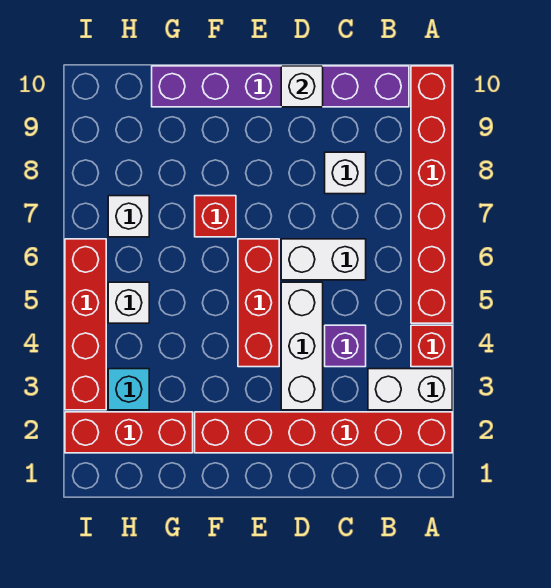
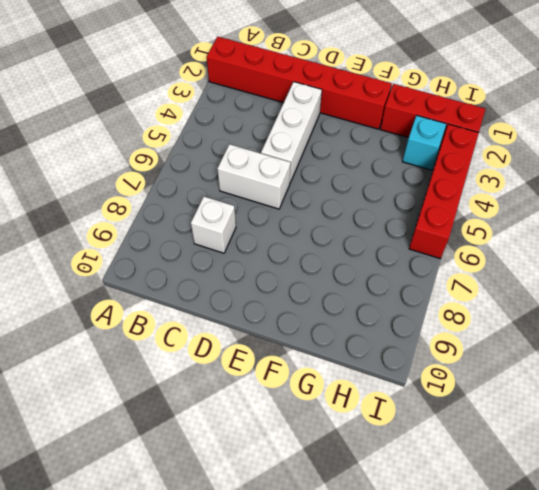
none -> white brick A3:B3 level 1
none -> red brick A4 level 1
none -> red brick A5:A10 level 1

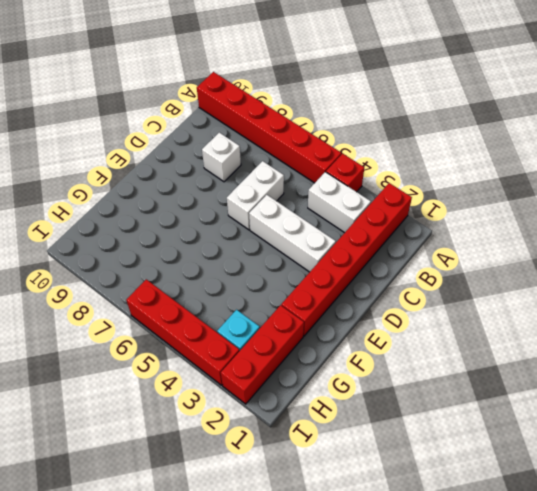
white brick B3:B4 level 1 -> white brick A3:B3 level 1
none -> purple brick B10:G10 level 1
none -> purple brick C4 level 1
none -> red brick E4:E6 level 1

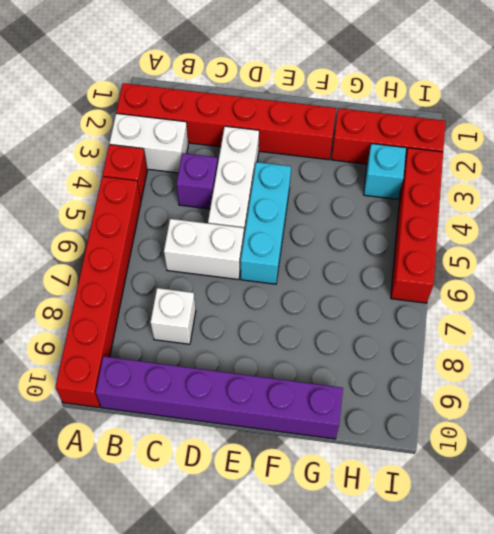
cyan brick E4:E6 level 1 -> red brick E4:E6 level 1
none -> red brick F7 level 1
none -> white brick H5 level 1
none -> white brick H7 level 1

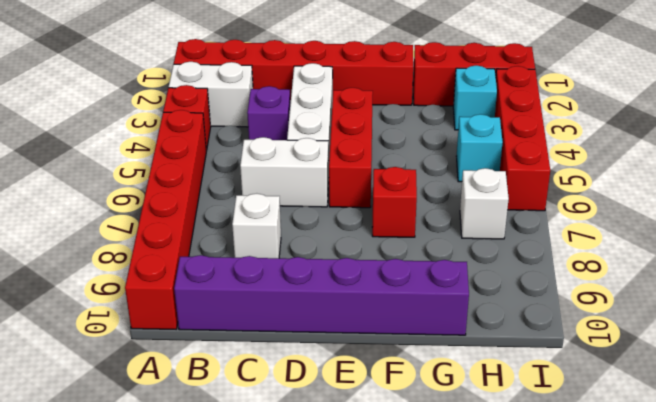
cyan brick H5 level 1 -> white brick H5 level 1
none -> white brick D10 level 2

